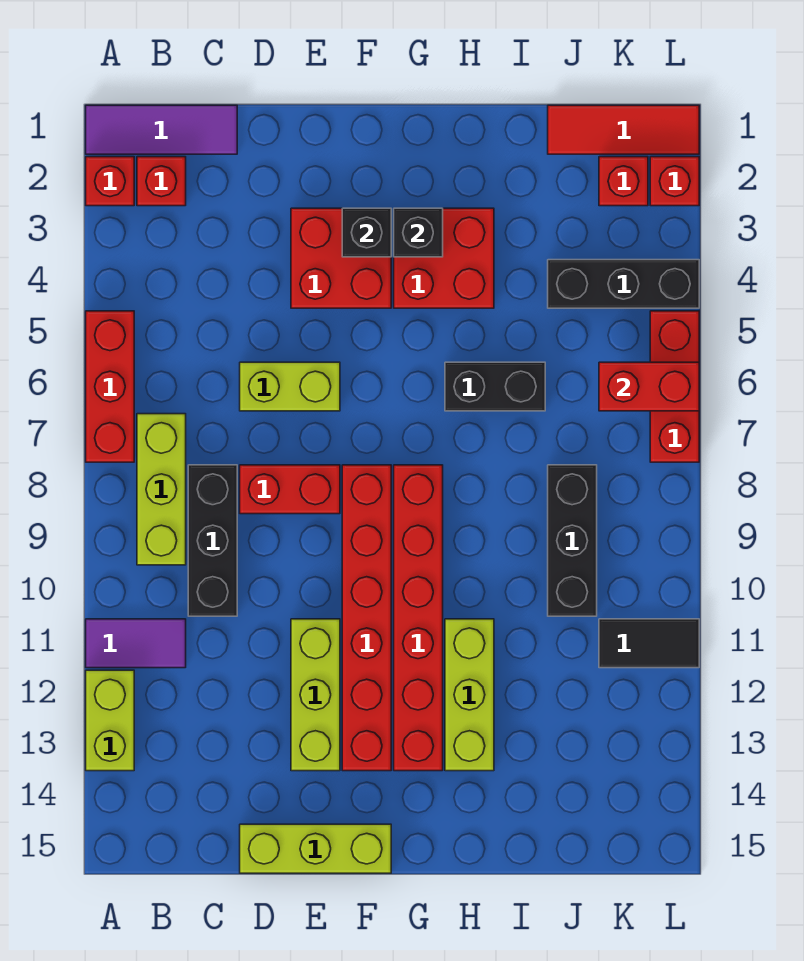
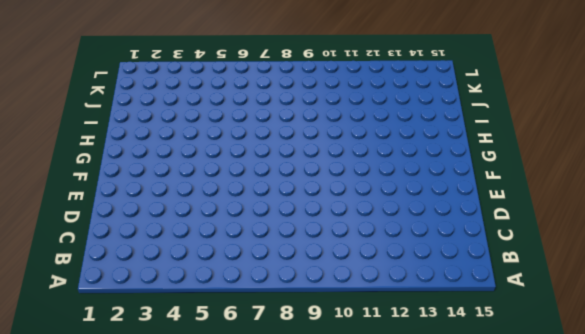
none -> purple tile A1:C1 level 1
none -> red brick A2 level 1
none -> red brick A5:A7 level 1

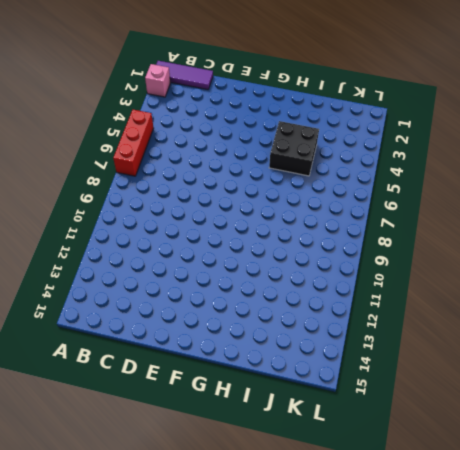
pink brick A2 level 1 -> red brick A2 level 1
black brick H4:I5 level 1 -> red brick G3:H4 level 1
none -> purple tile A11:B11 level 1
none -> lime brick A12:A13 level 1
none -> red brick B2 level 1

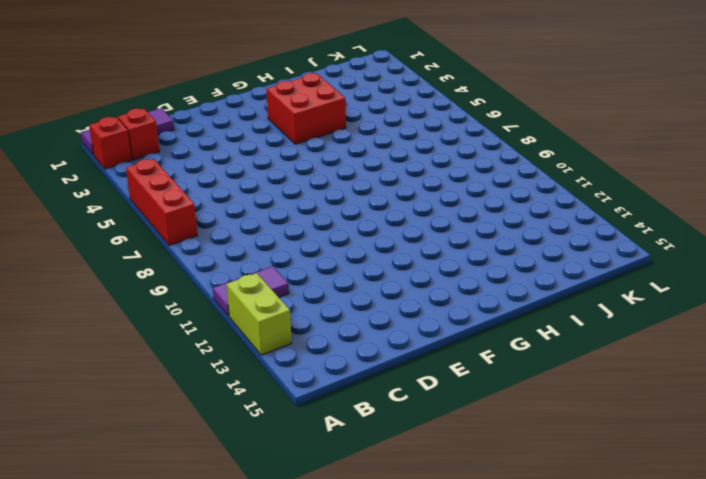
none -> lime brick B7:B9 level 1
none -> black brick C8:C10 level 1
none -> lime brick D6:E6 level 1

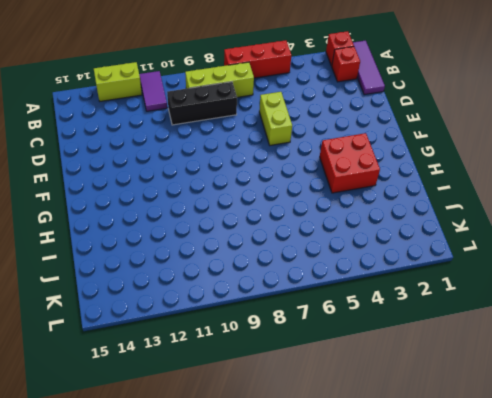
none -> red brick D8:E8 level 1
none -> lime brick D15:F15 level 1
none -> red brick E3:F4 level 1

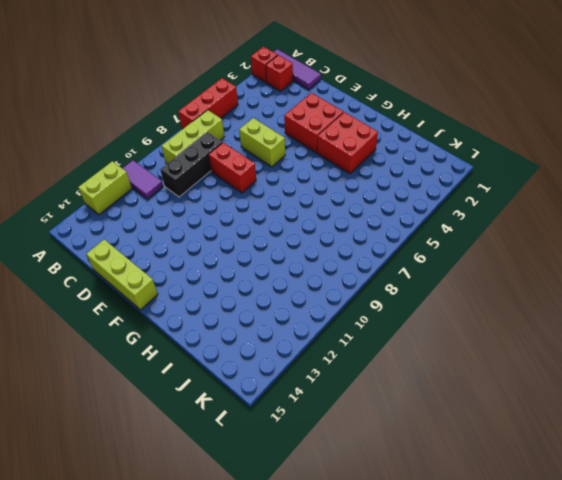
none -> lime brick E11:E13 level 1
none -> red brick F8:F13 level 1
none -> red brick G8:G13 level 1

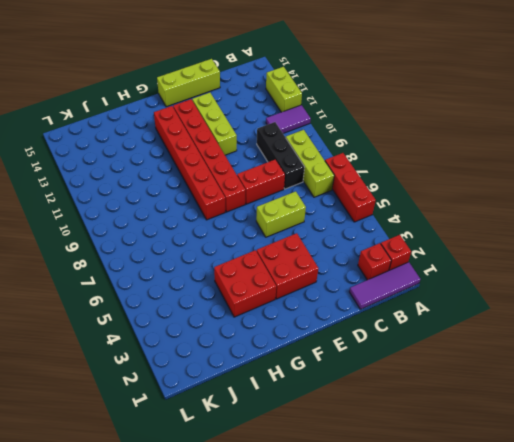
none -> black brick H6:I6 level 1
none -> lime brick H11:H13 level 1
none -> red tile J1:L1 level 1

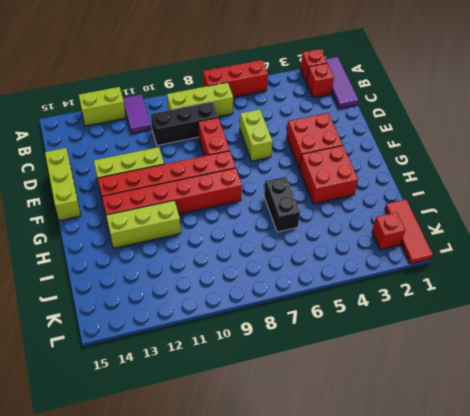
none -> black brick J4:L4 level 1
none -> black brick J8:J10 level 1
none -> black tile K11:L11 level 1

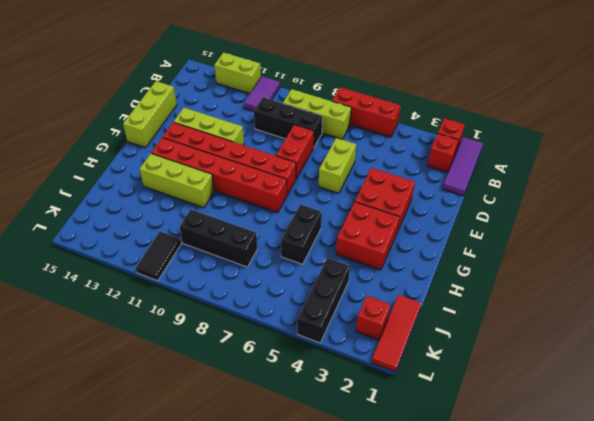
none -> red brick L2 level 1
none -> red brick L5:L7 level 1
none -> black brick F3 level 2

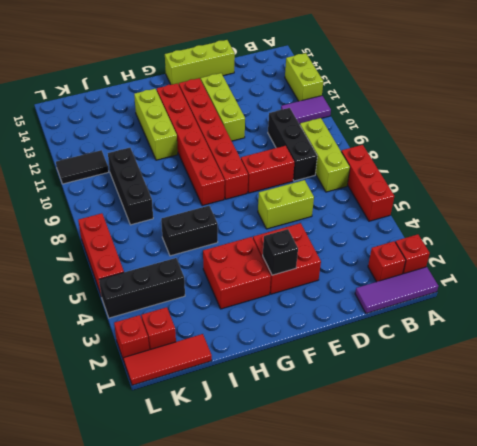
none -> black brick G3 level 2
none -> red brick K6:L6 level 2

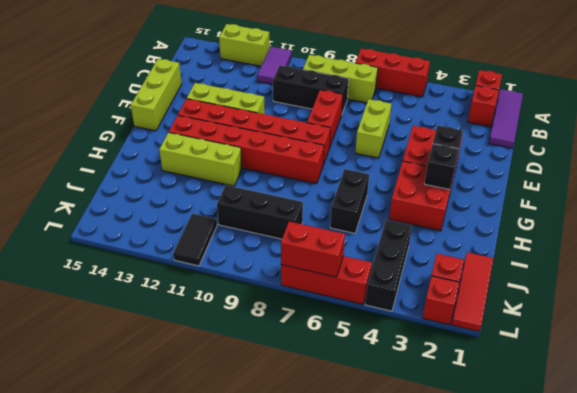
red brick L6:L7 level 2 -> red brick K6:L6 level 2

